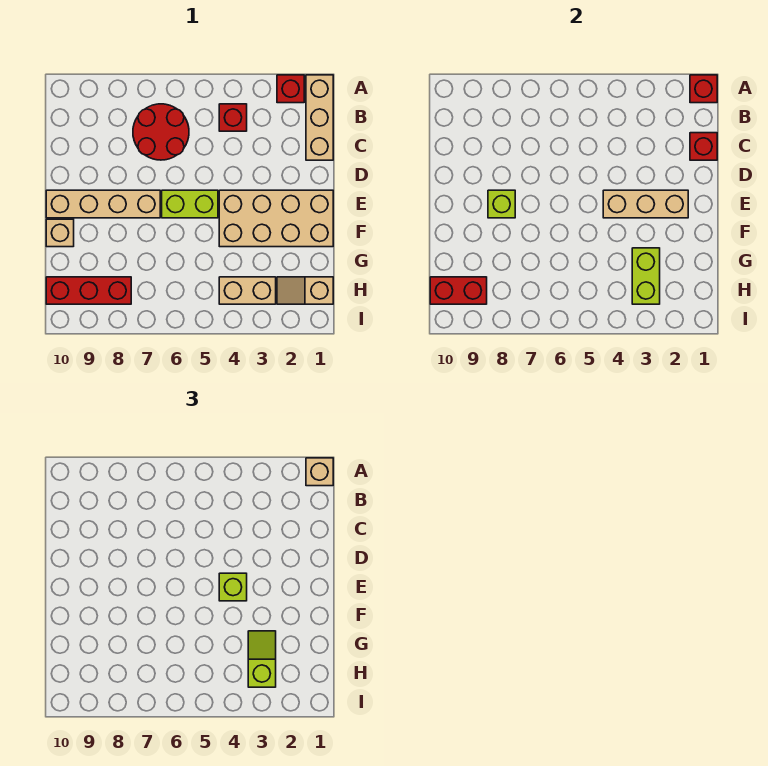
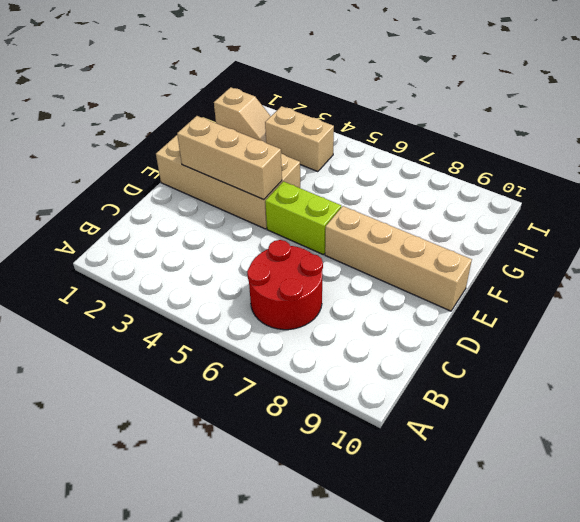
none -> tan brick A1:C1 level 1
none -> red brick A2 level 1
none -> red brick B4 level 1

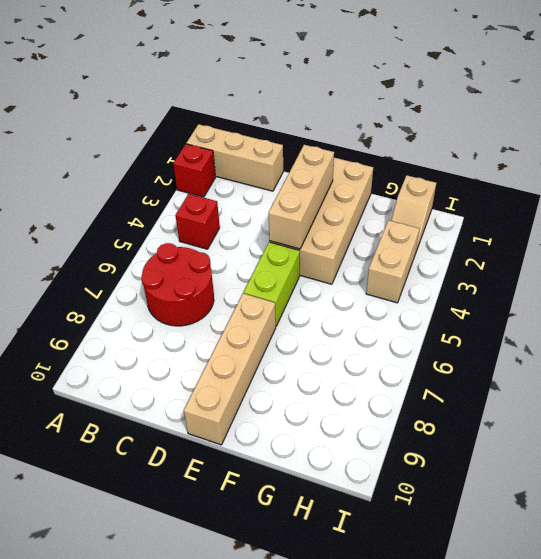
none -> tan brick F10 level 1
none -> red brick H8:H10 level 1
none -> red brick A1 level 2

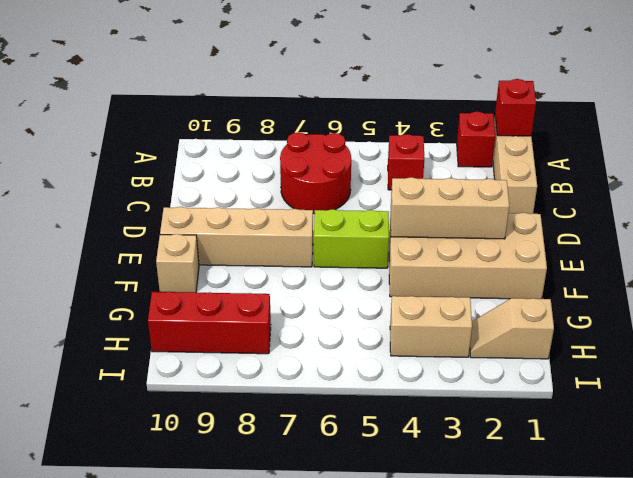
none -> red brick C1 level 2
none -> lime brick E8 level 2
none -> lime brick G3:H3 level 2

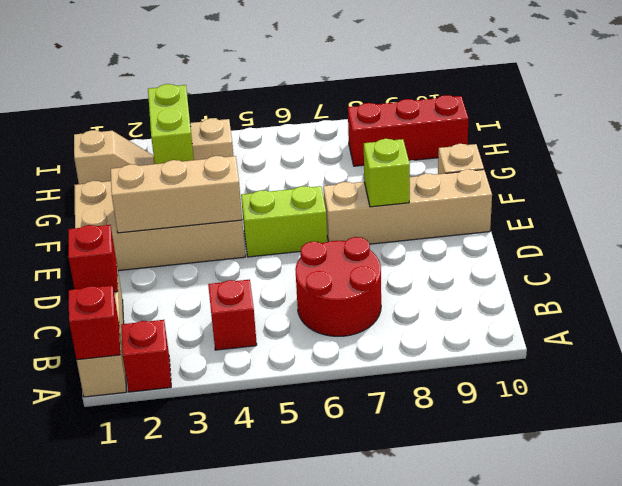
none -> red brick H9:H10 level 2
none -> tan brick A1 level 3
none -> lime brick E4 level 3

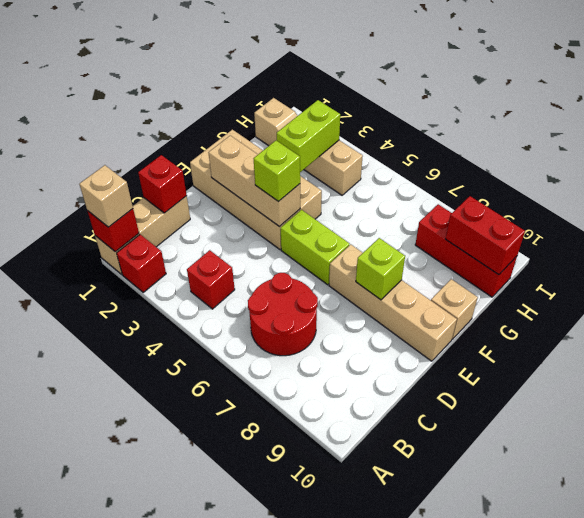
none -> lime slope G3:H3 level 3 top H

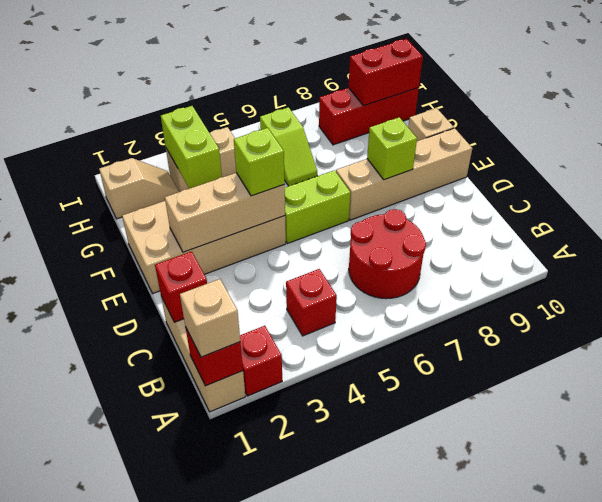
lime slope G6:H6 level 1 top H -> lime slope G3:H3 level 3 top H

